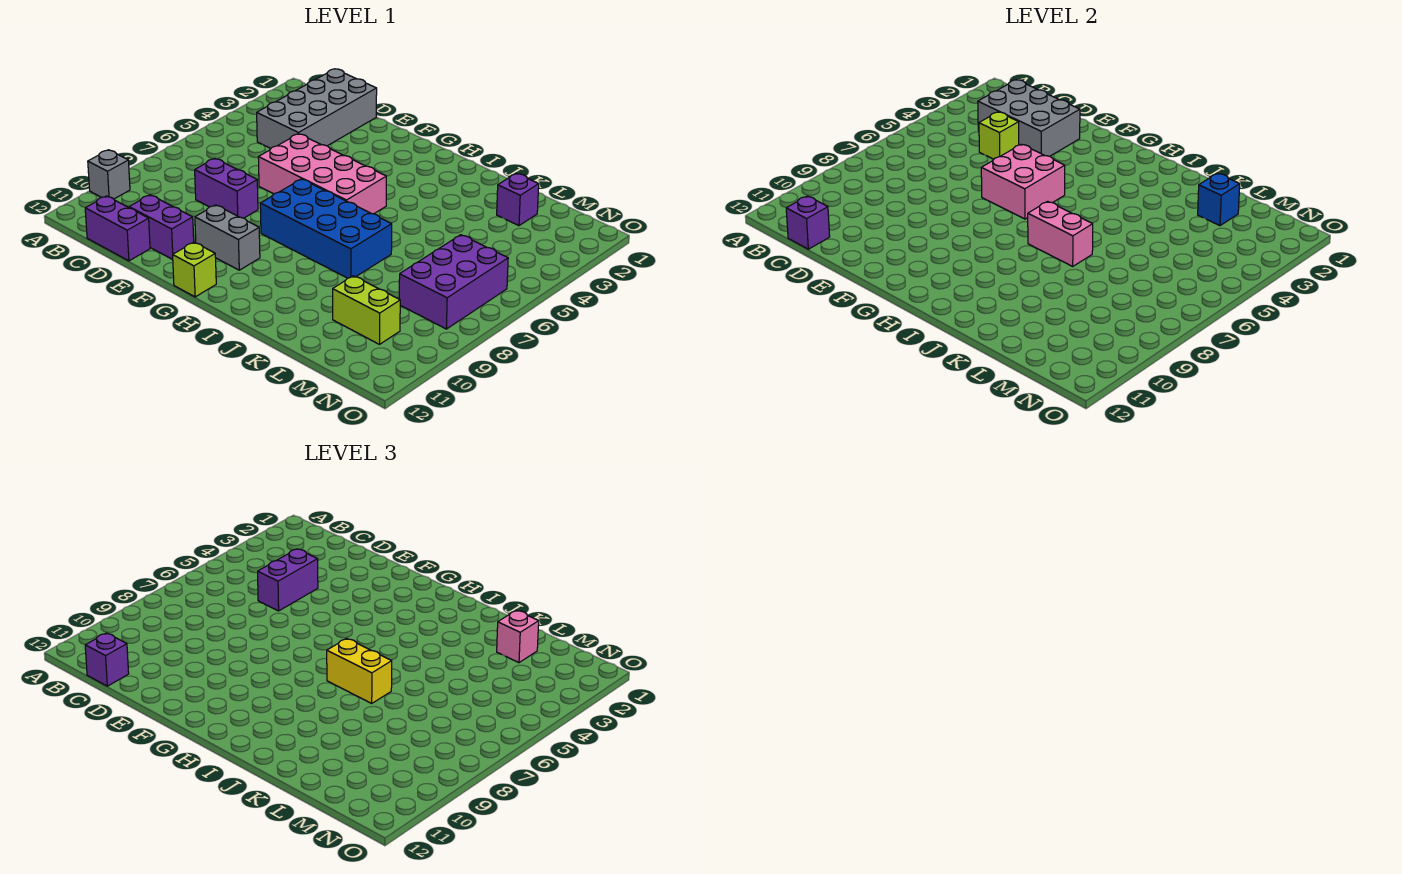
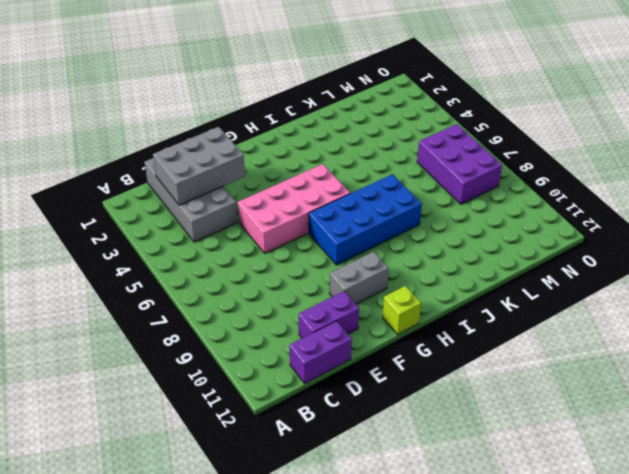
none -> grey brick A10 level 1
none -> purple brick D8:E8 level 1
none -> purple brick L2 level 1

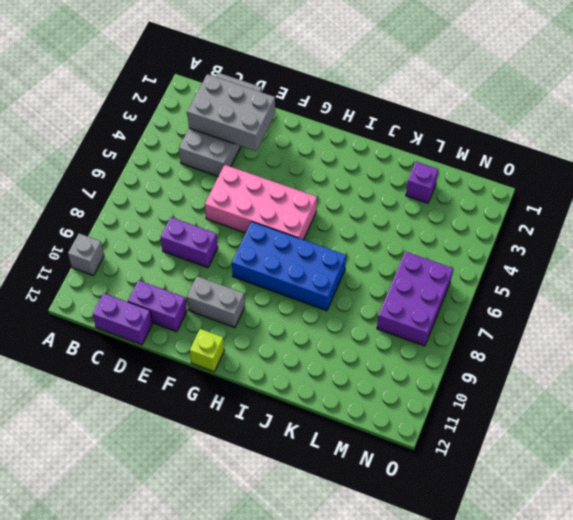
none -> lime brick L10:M10 level 1
none -> purple brick C12 level 2
none -> lime brick D4 level 2

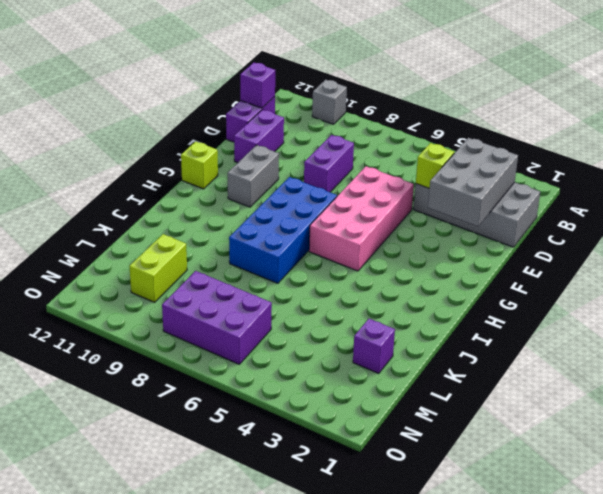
none -> pink brick F5:G6 level 2
none -> pink brick I7:J7 level 2
none -> blue brick L2 level 2

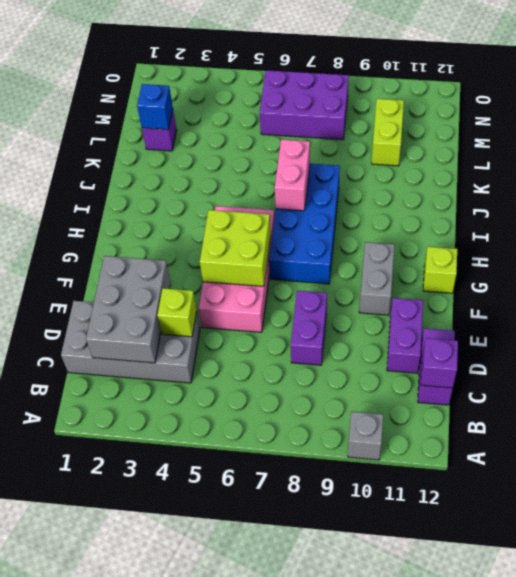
lime brick F5:G6 level 2 -> pink brick F5:G6 level 2
none -> purple brick C12 level 3
none -> purple brick D4:D5 level 3
none -> yellow brick I7:J7 level 3

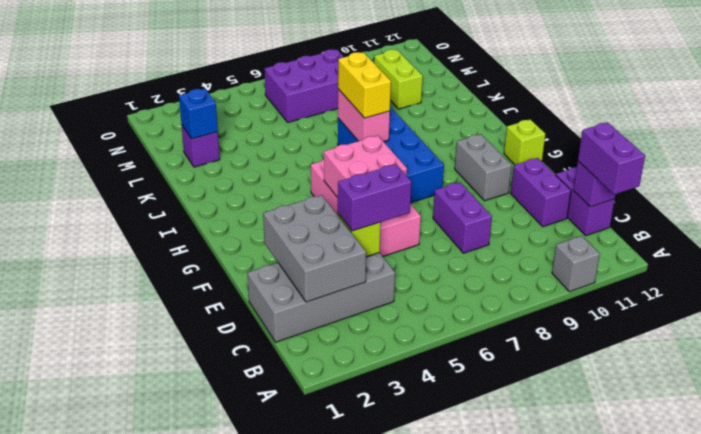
purple brick B12:C12 level 3 -> purple brick C12 level 3
none -> pink brick L2 level 3

